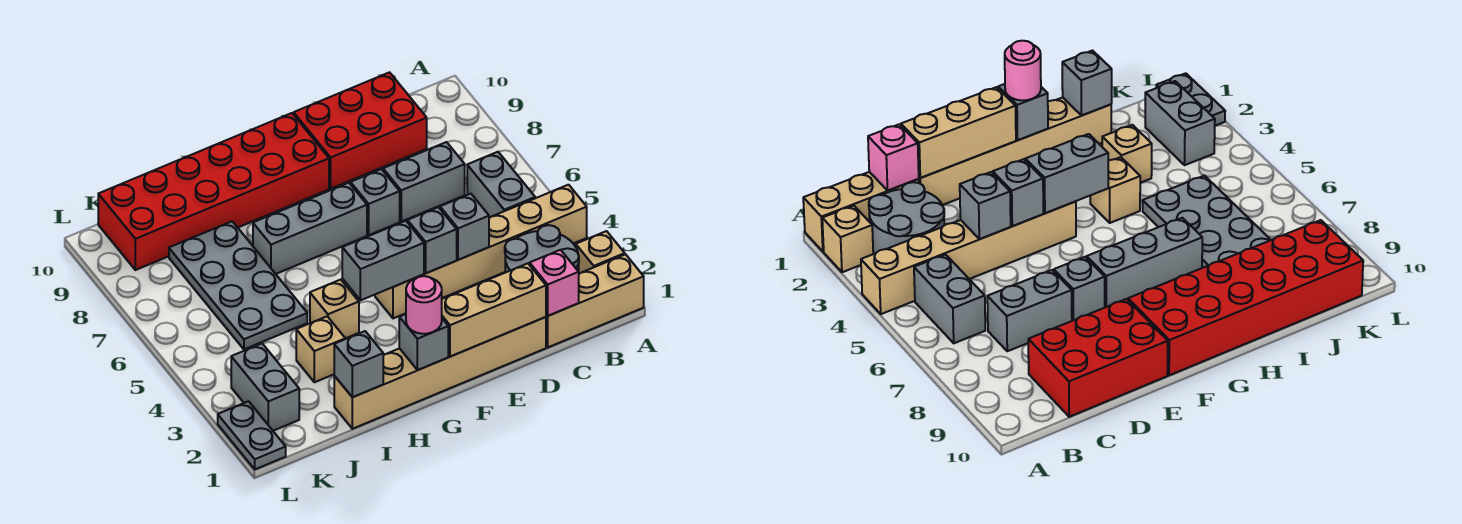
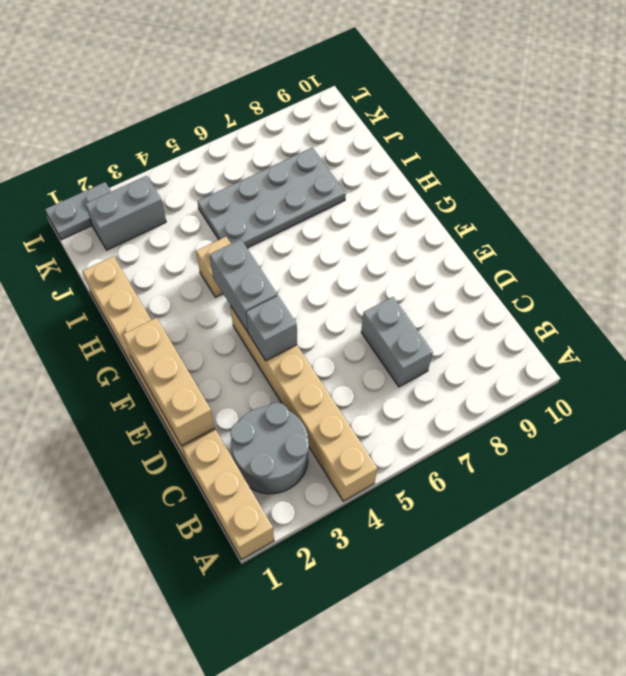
none -> tan brick A2 level 1
none -> grey brick B5:B6 level 1
none -> red brick C9:E10 level 1

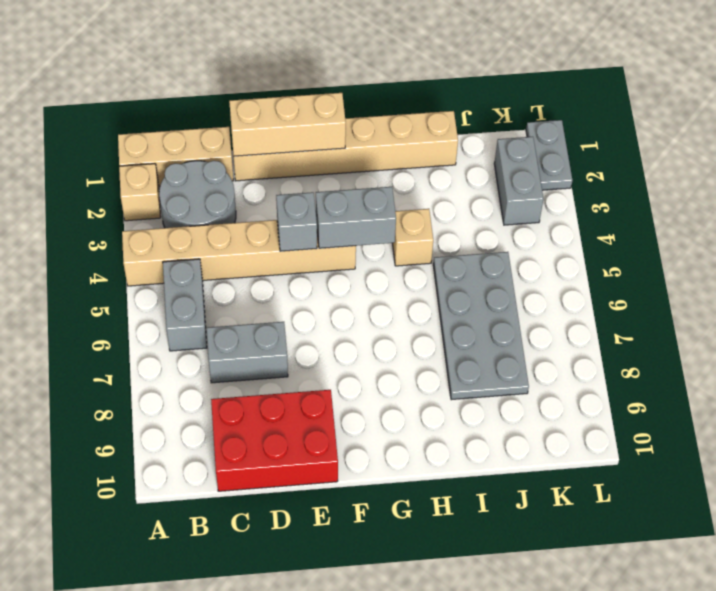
none -> grey brick E7 level 1
none -> grey brick F7:H7 level 1
none -> red brick F9:K10 level 1

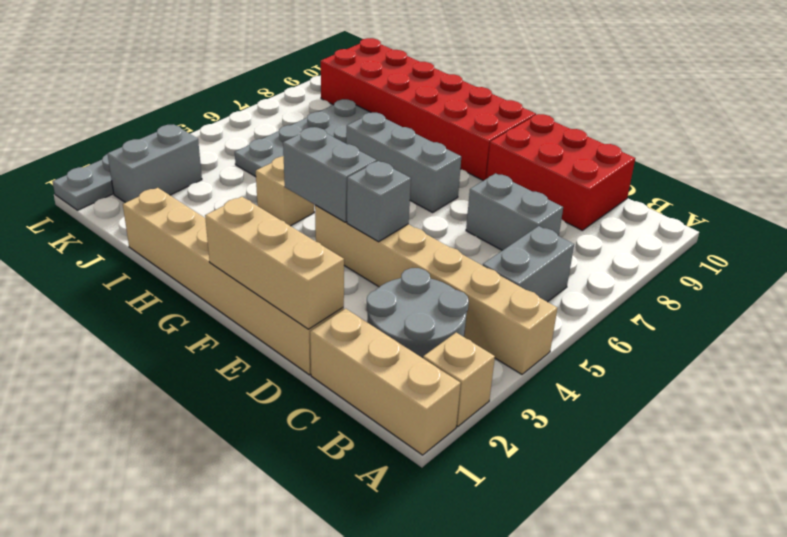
none -> grey brick E7 level 1
none -> tan brick I3 level 1
none -> pink brick C1 level 2

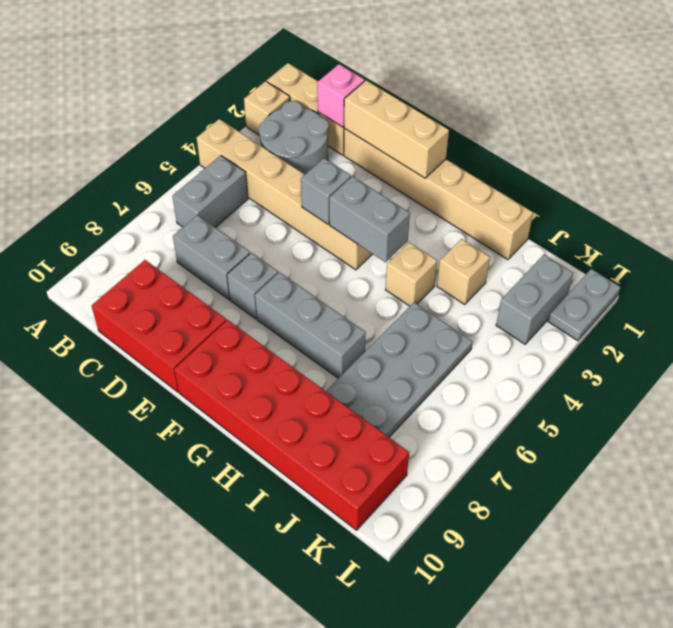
none -> grey brick D4 level 2
none -> grey brick G1 level 2
none -> grey brick I1 level 2

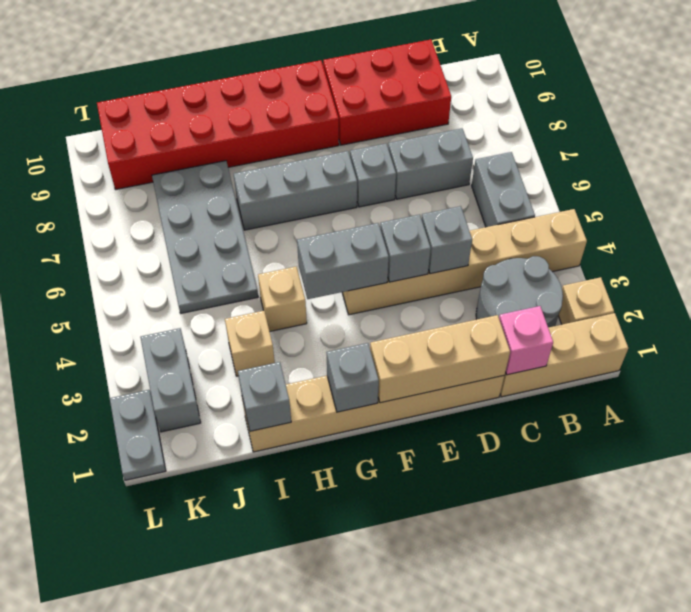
none -> pink round brick G1 level 3

